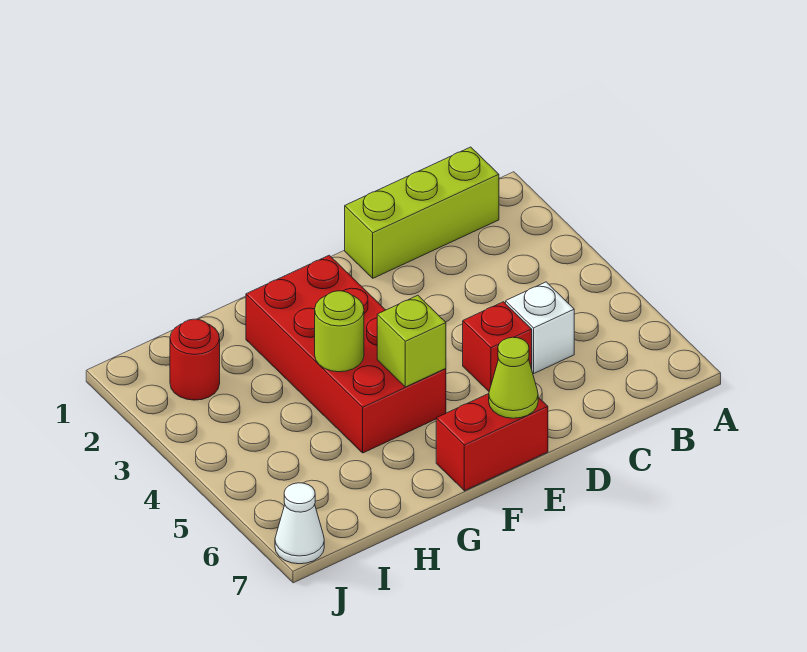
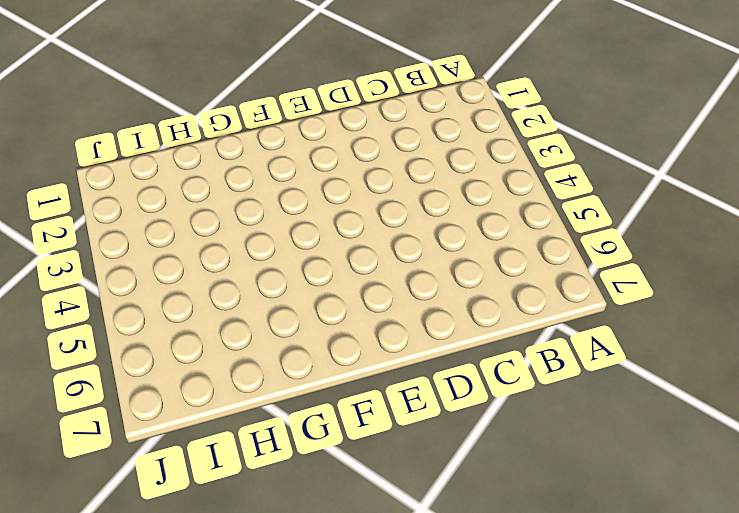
none -> lime brick B1:D1 level 1
none -> white brick C5 level 1

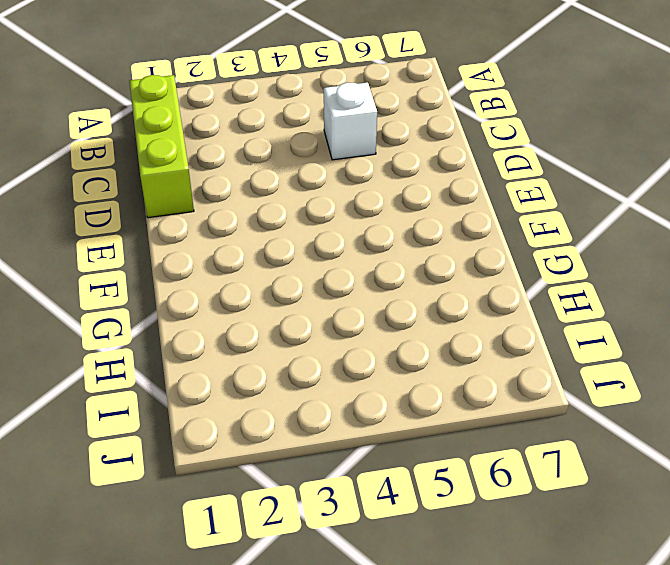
none -> red brick D5 level 1
none -> red brick E7:F7 level 1

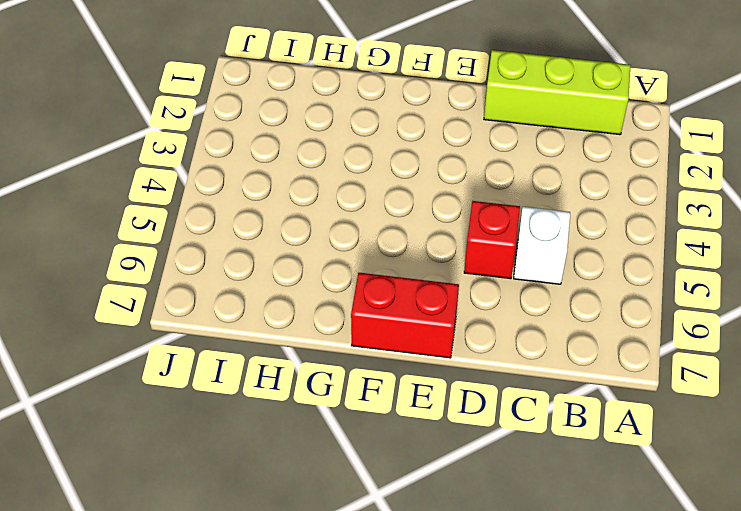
none -> red brick F2:G5 level 1
none -> red round brick I2 level 1

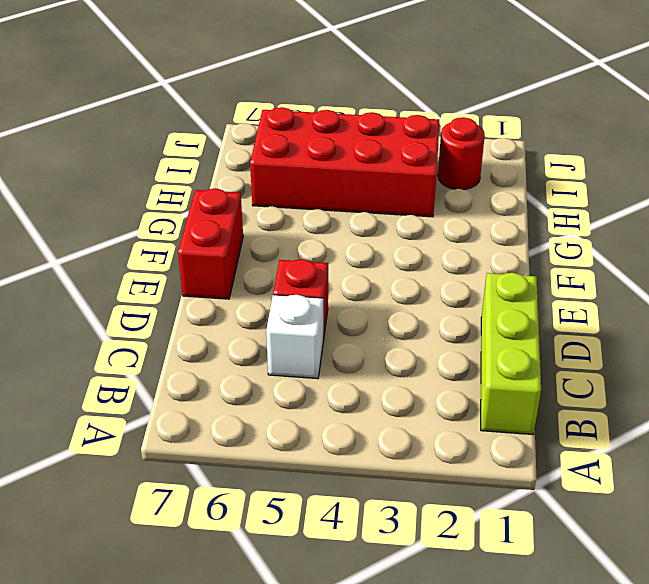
red brick H3:I6 level 1 -> red brick F2:G5 level 1
none -> white cone J7 level 1
none -> lime cone E7 level 2

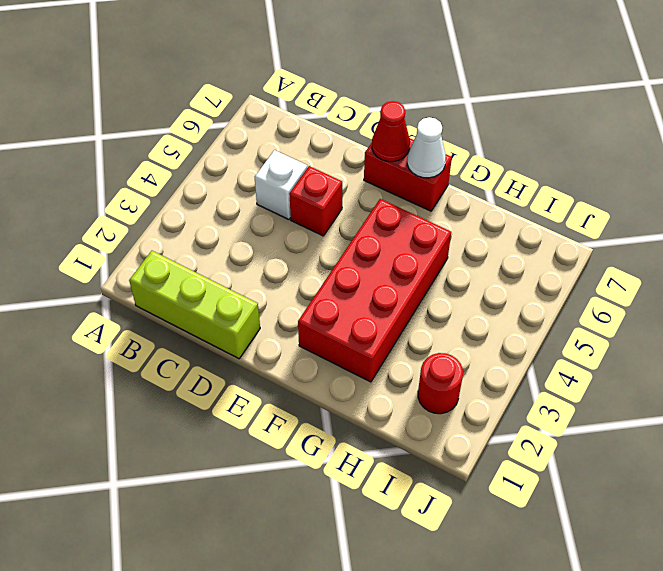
red cone E7 level 2 -> lime cone E7 level 2
white cone F7 level 2 -> white cone J7 level 1
none -> lime brick F5 level 2
none -> lime round brick G4 level 2

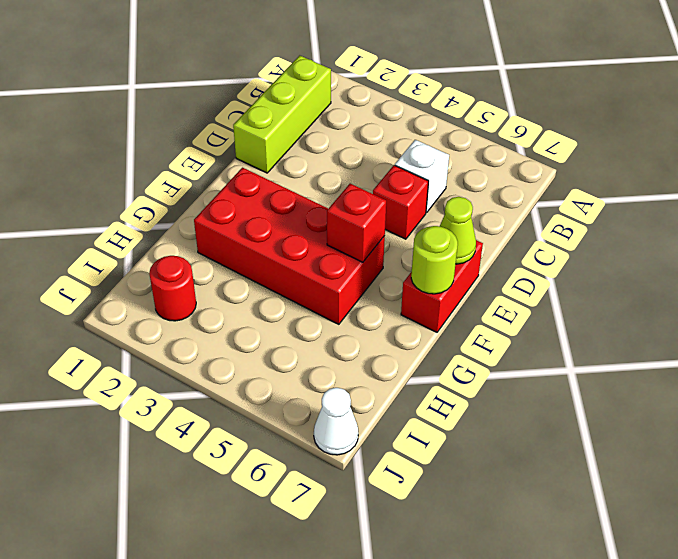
red brick F5 level 2 -> lime brick F5 level 2
lime round brick F7 level 2 -> lime round brick G4 level 2

